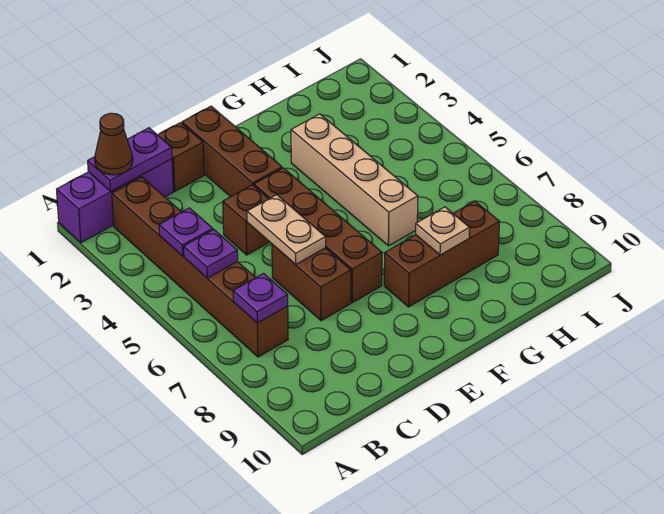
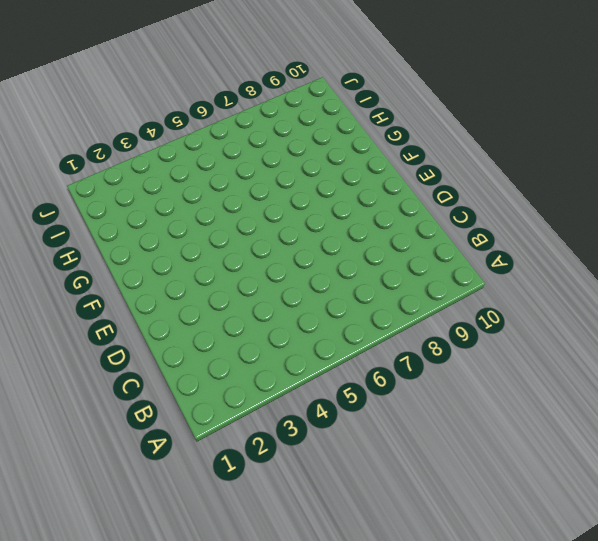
none -> purple brick A1:C1 level 1
none -> brown brick B2:B7 level 1
none -> brown brick D1 level 1

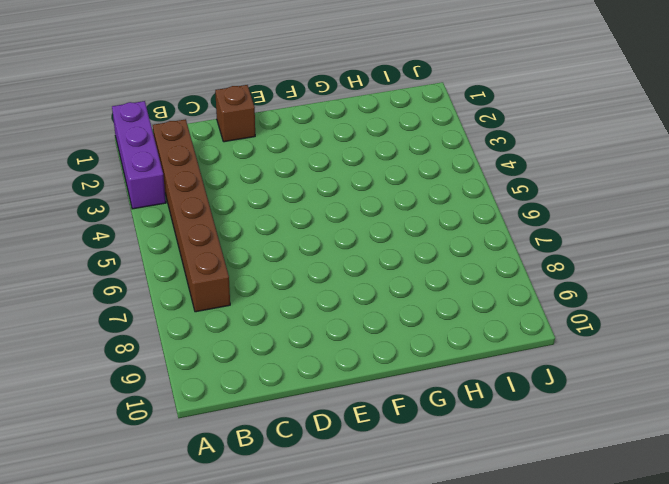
purple brick A1:A3 level 1 -> purple brick A1:C1 level 1
none -> brown brick D4 level 1
none -> brown brick D6:D7 level 1
none -> brown brick E1:E3 level 1

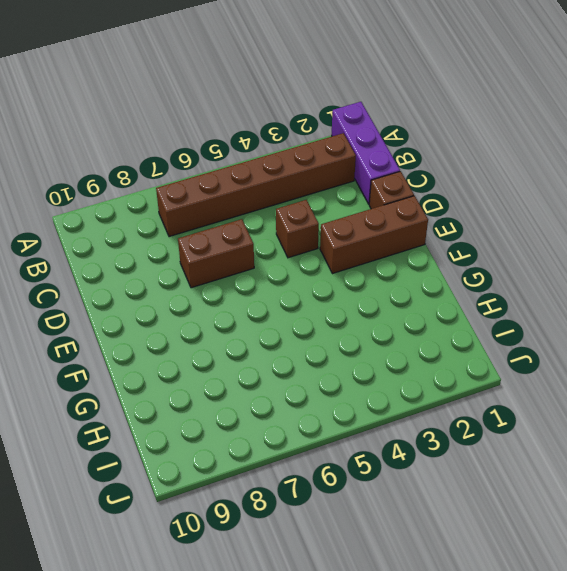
none -> brown brick E4:E7 level 1
none -> brown brick F8:H8 level 1
none -> tan brick G3:G6 level 1

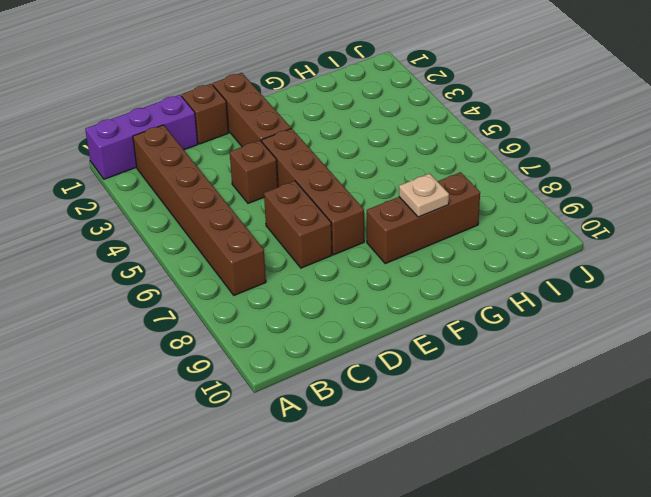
none -> tan brick G3:G6 level 1
none -> purple plate B1:C1 level 2
none -> purple plate B4 level 2

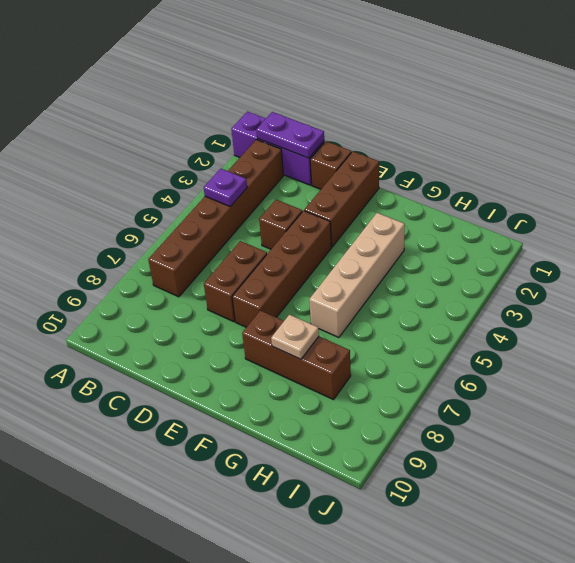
none -> purple plate B5 level 2
none -> purple plate B7 level 2
none -> tan plate D5:D6 level 2

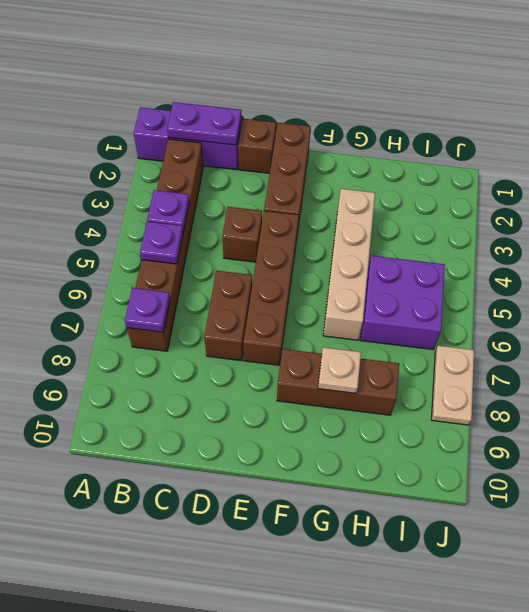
purple brick H5:I6 level 1 -> none
tan plate J7:J8 level 1 -> tan plate D5:D6 level 2
none -> brown cone B1 level 3

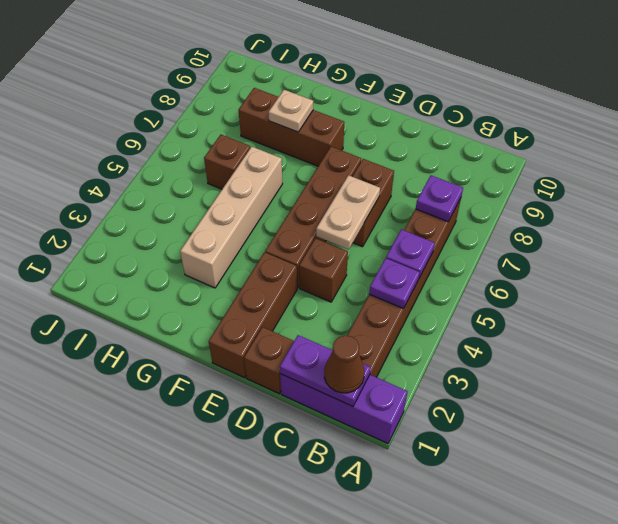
brown brick H6 level 1 -> none

